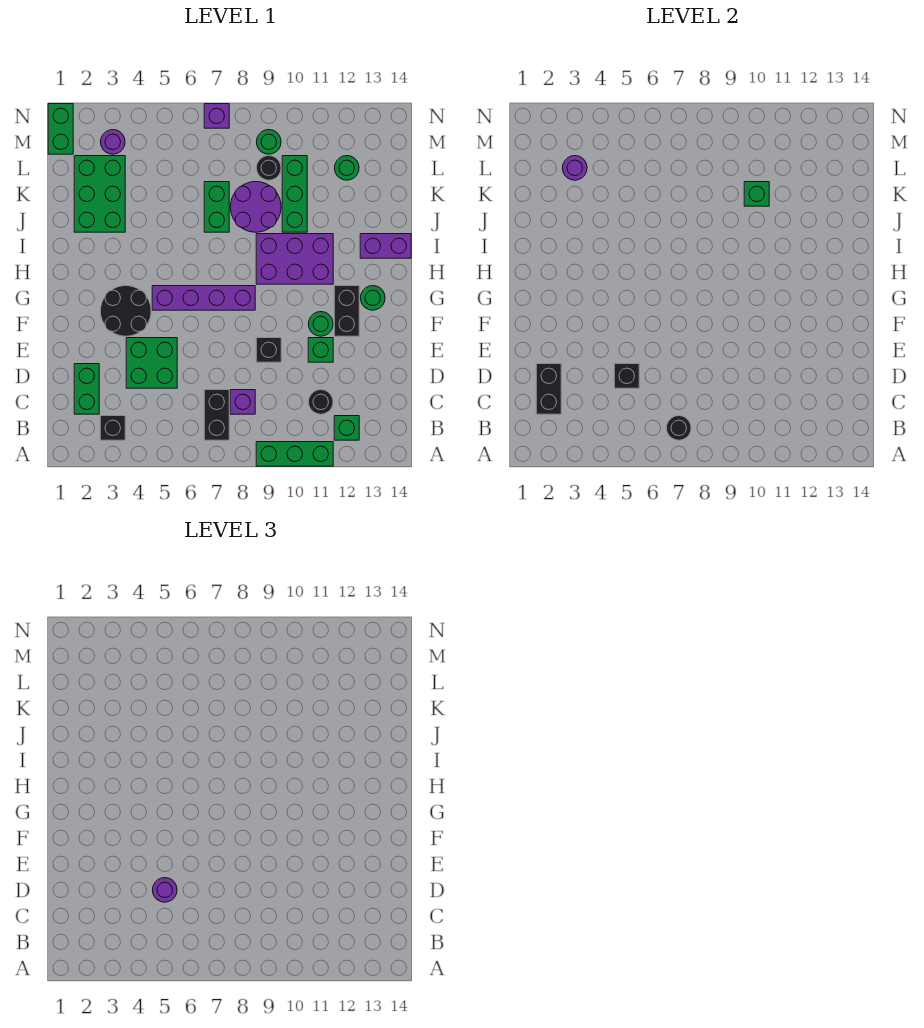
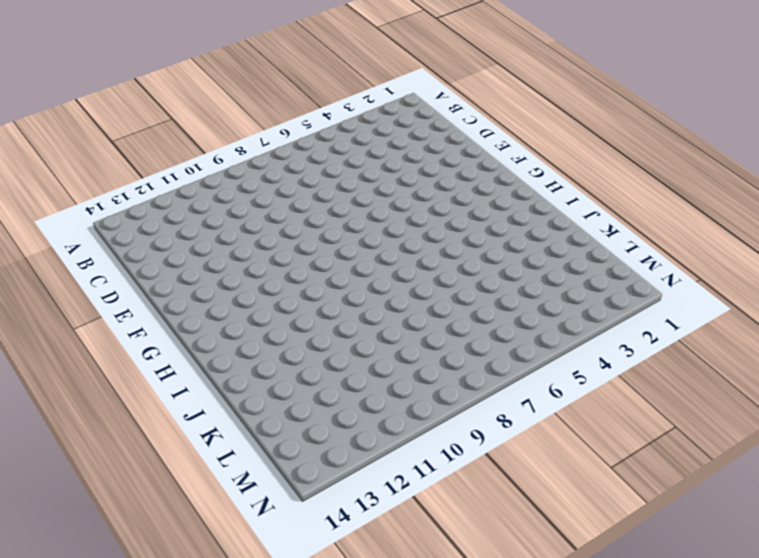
none -> green brick A9:A11 level 1
none -> black brick B3 level 1
none -> black brick B7:C7 level 1
none -> green brick B12 level 1

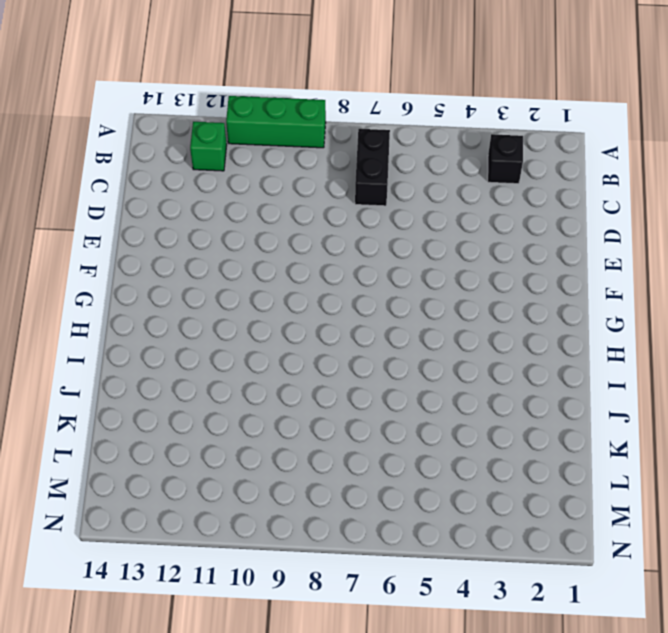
none -> green brick C2:D2 level 1
none -> purple brick C8 level 1
none -> black round brick C11 level 1
none -> green brick D4:E5 level 1

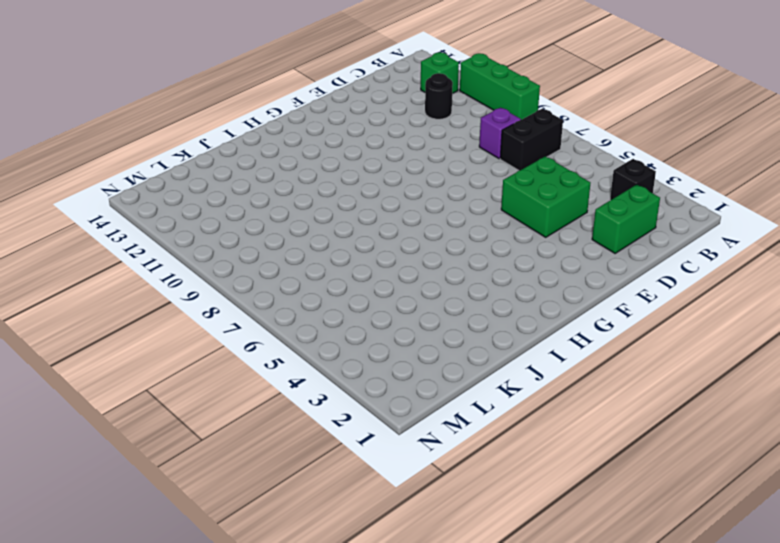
none -> black brick E9 level 1
none -> green brick E11 level 1
none -> black round brick F3:G4 level 1
none -> green round brick F11 level 1

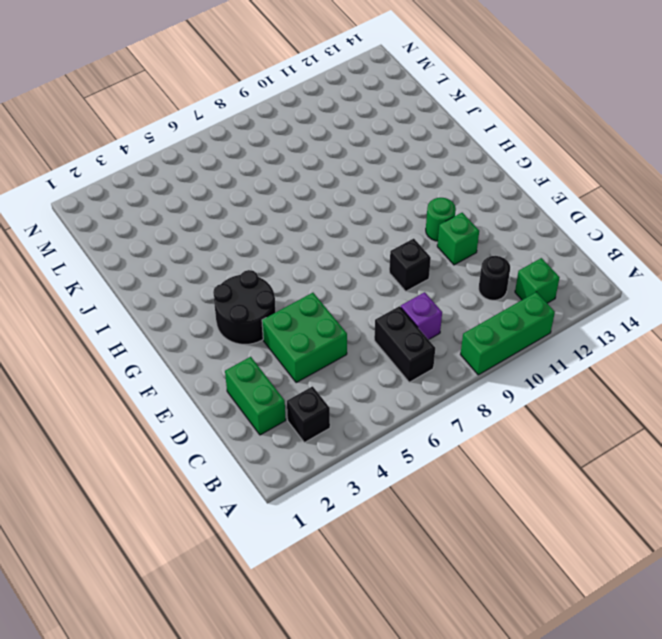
none -> black brick F12:G12 level 1
none -> purple brick G5:G8 level 1
none -> green round brick G13 level 1
none -> purple brick H9:I11 level 1

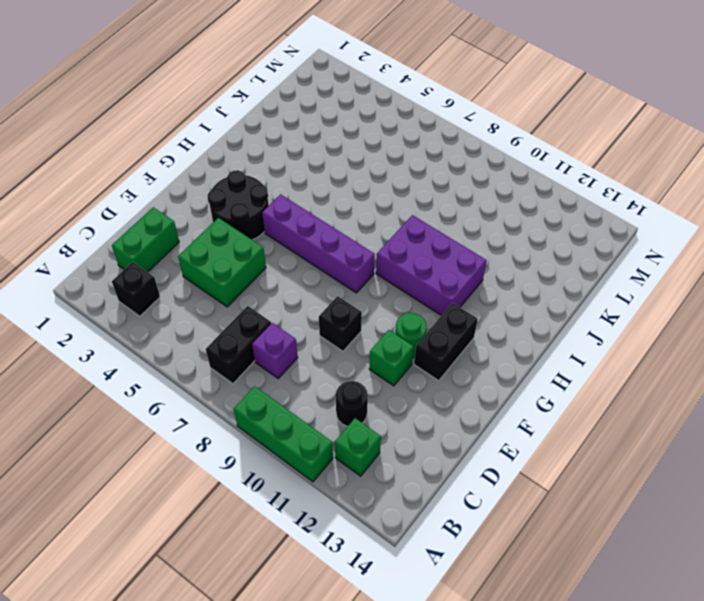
none -> green round brick G13 level 1
none -> purple brick I13:I14 level 1
none -> green brick J2:L3 level 1
none -> green brick J7:K7 level 1

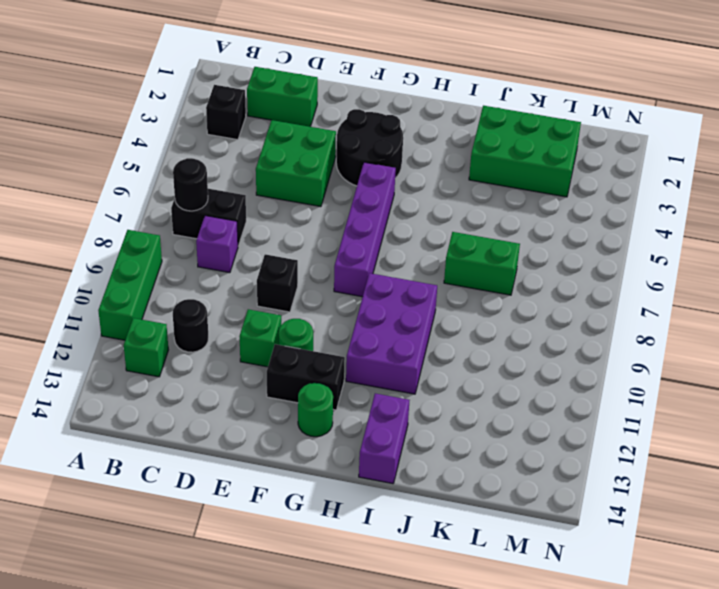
none -> purple round brick J8:K9 level 1
none -> green brick J10:L10 level 1
none -> black round brick L9 level 1
none -> green round brick L12 level 1

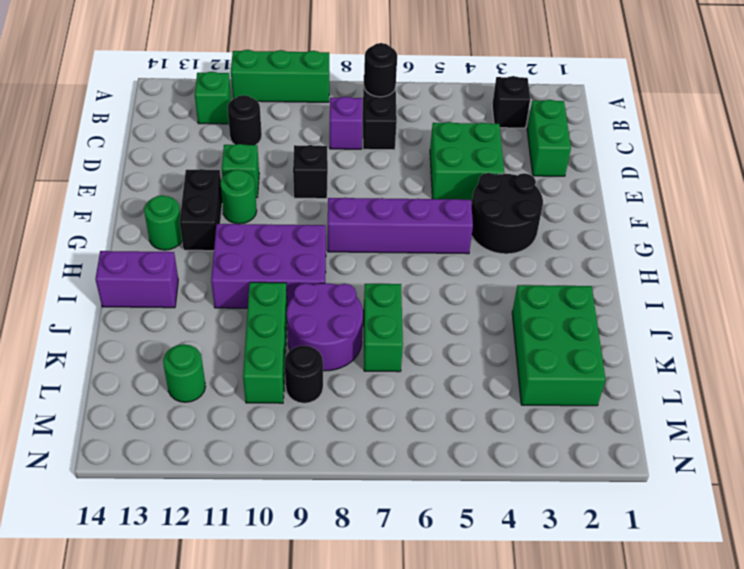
none -> green brick M1:N1 level 1
none -> purple round brick M3 level 1
none -> green round brick M9 level 1
none -> purple brick N7 level 1

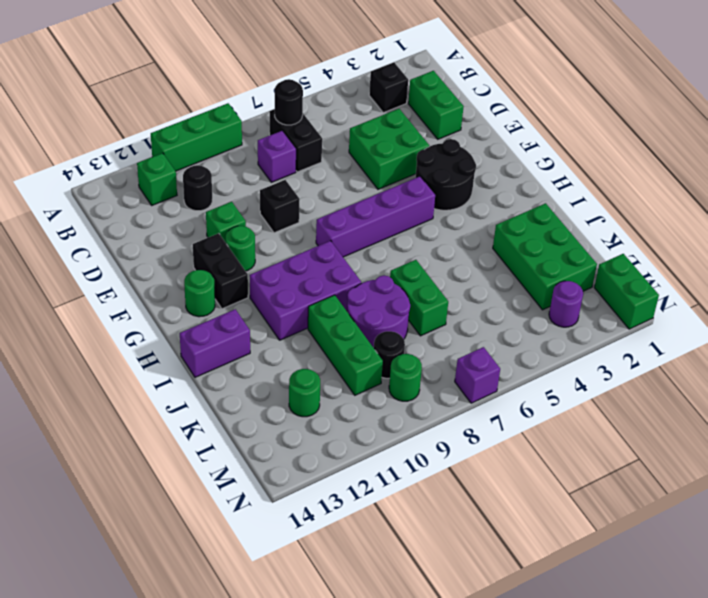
none -> black brick C2:D2 level 2
none -> black brick D5 level 2
none -> green brick K10 level 2
none -> purple round brick L3 level 2

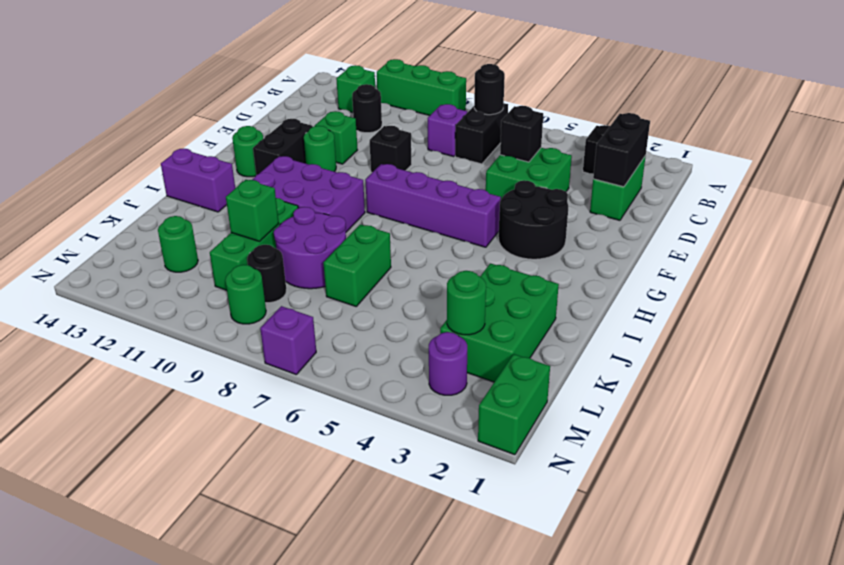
green round brick L3 level 2 -> purple round brick L3 level 2
none -> purple round brick D5 level 3

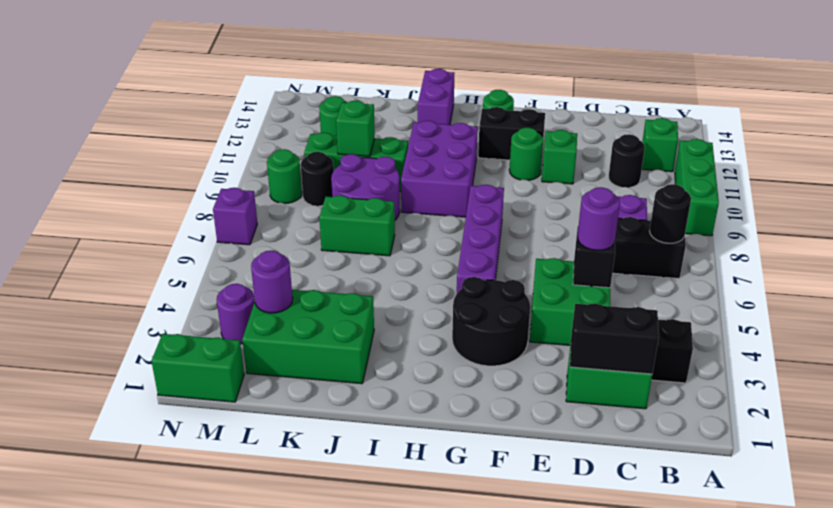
none -> black brick E9 level 1

